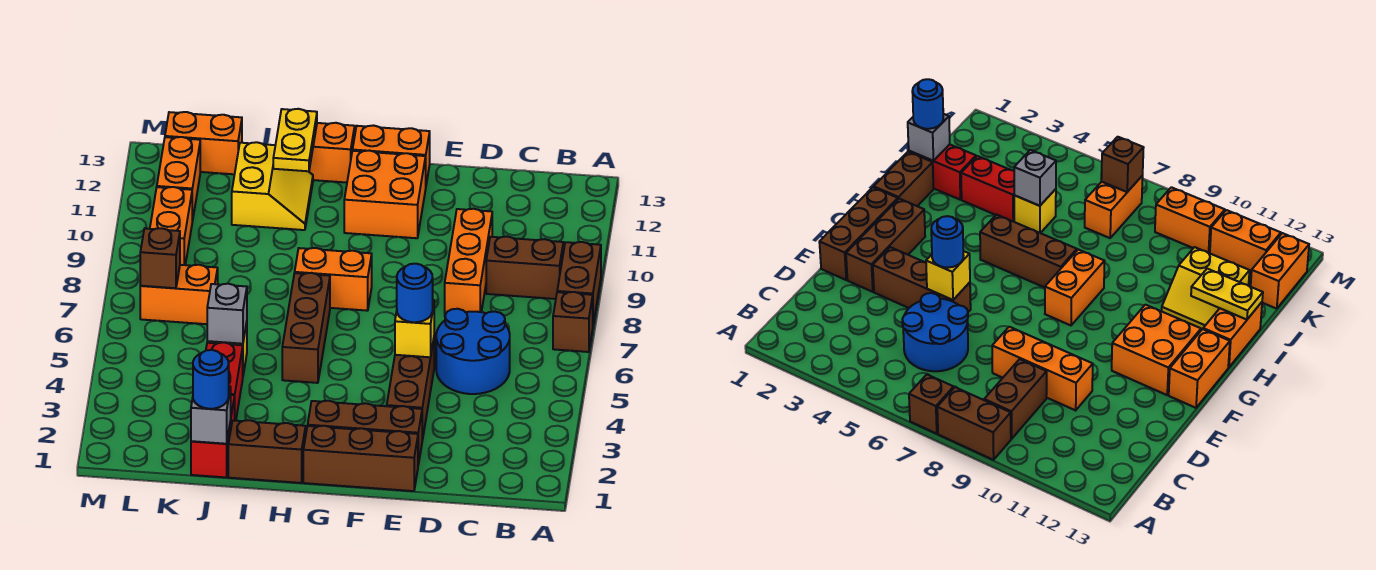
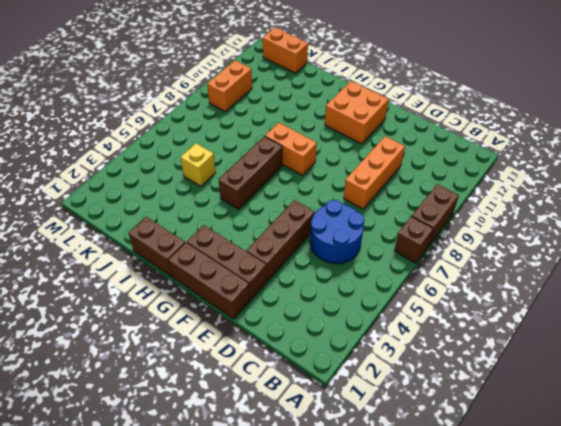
none -> brown brick B9:C9 level 1
none -> orange brick F13:G13 level 1
none -> orange brick H13:I13 level 1

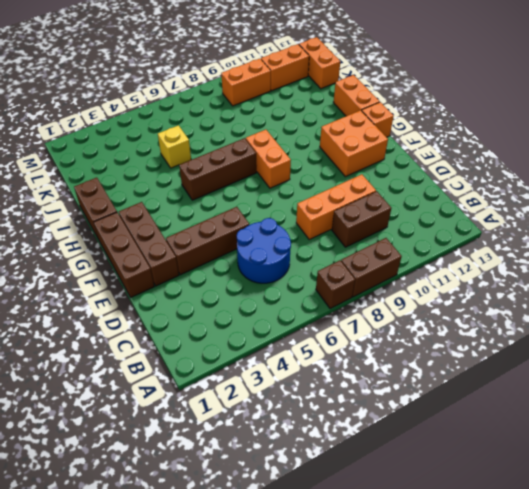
brown brick C9:C10 level 1 -> brown brick B9:C9 level 1
orange brick G13 level 1 -> orange brick F13:G13 level 1
none -> yellow slope I11:J12 level 1 top J
none -> red brick J1:J2 level 1
none -> red brick J3:J4 level 1

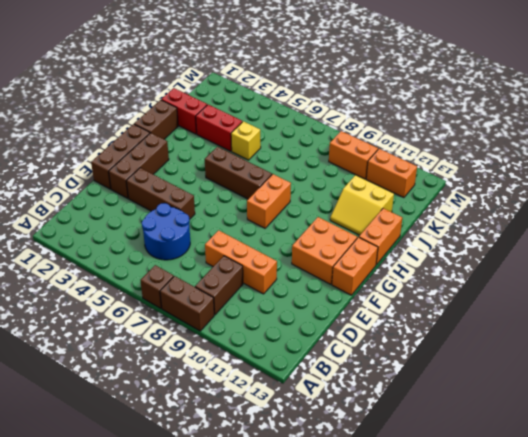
none -> orange brick K7:L7 level 1
none -> orange brick K13:L13 level 1
none -> yellow brick E5 level 2

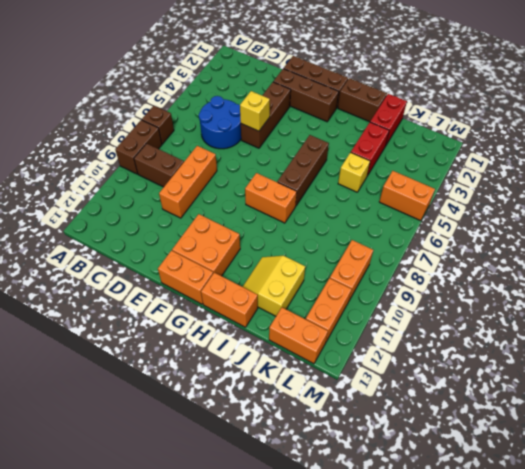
orange brick L5:M5 level 1 -> orange brick K7:L7 level 1
none -> yellow plate I12:I13 level 2
none -> grey brick J1 level 2
none -> grey brick J5 level 2

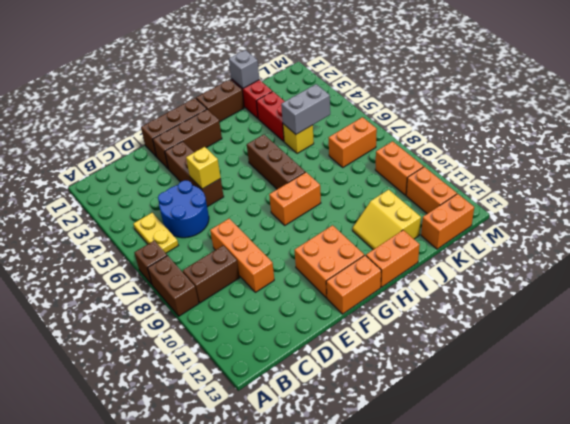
yellow plate B5:B6 level 1 -> yellow plate I12:I13 level 2
grey brick J5:K5 level 2 -> grey brick J5 level 2
none -> brown brick L7 level 2
none -> blue round brick E5 level 3
none -> blue round brick J1 level 3

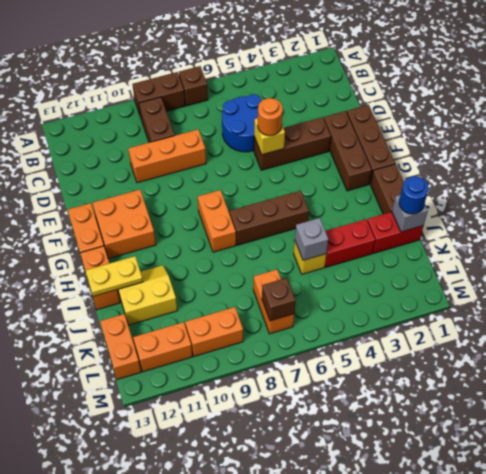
orange round brick E5 level 3 -> blue round brick E5 level 3

